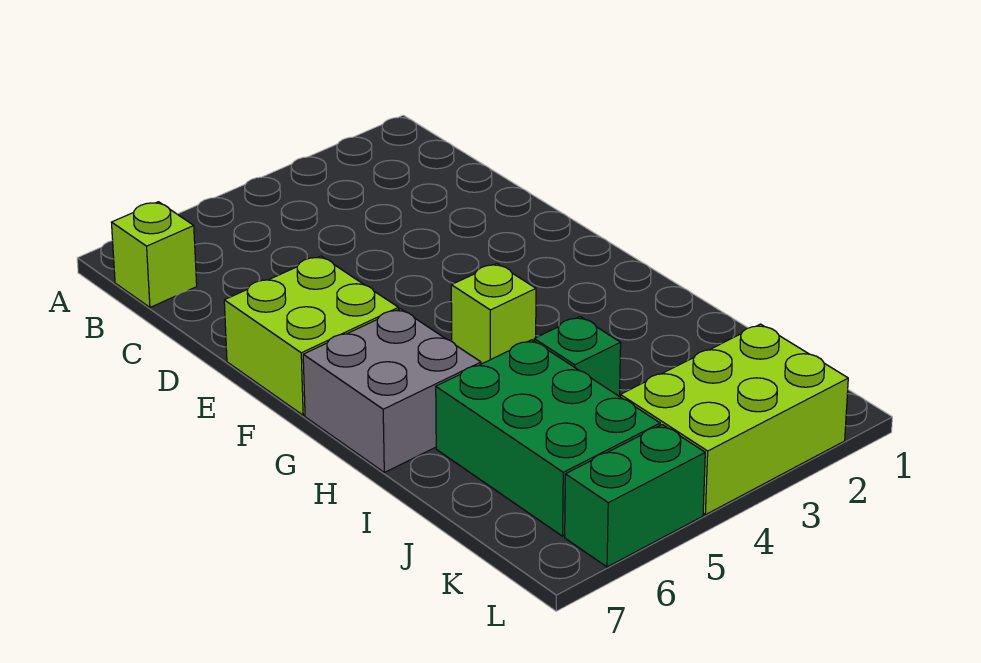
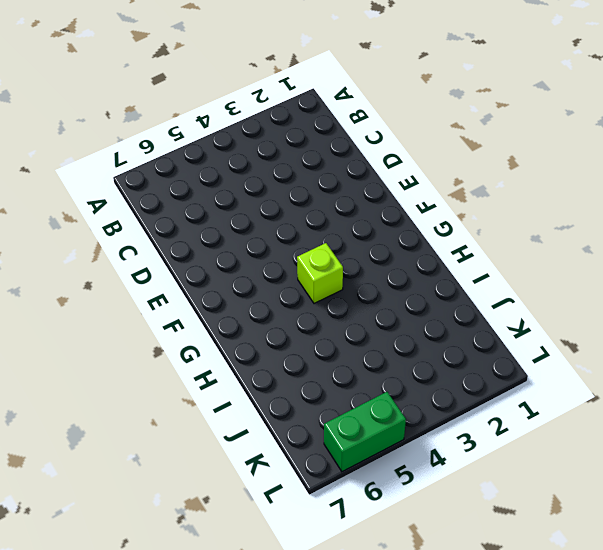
none -> lime brick B7 level 1
none -> lime brick E6:F7 level 1

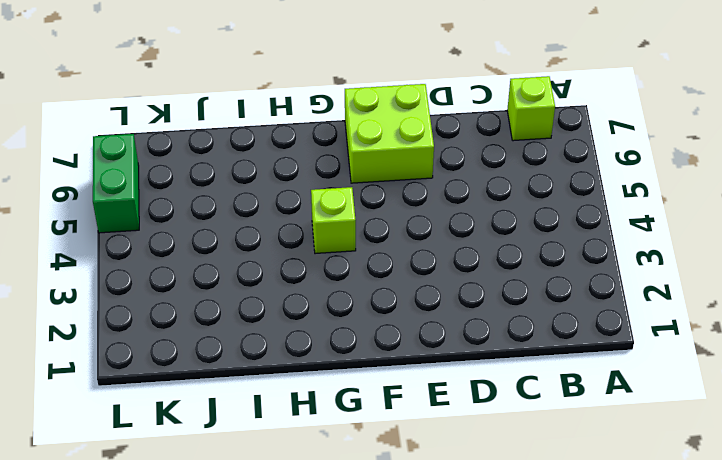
none -> grey brick G6:H7 level 1
none -> green brick I4 level 1

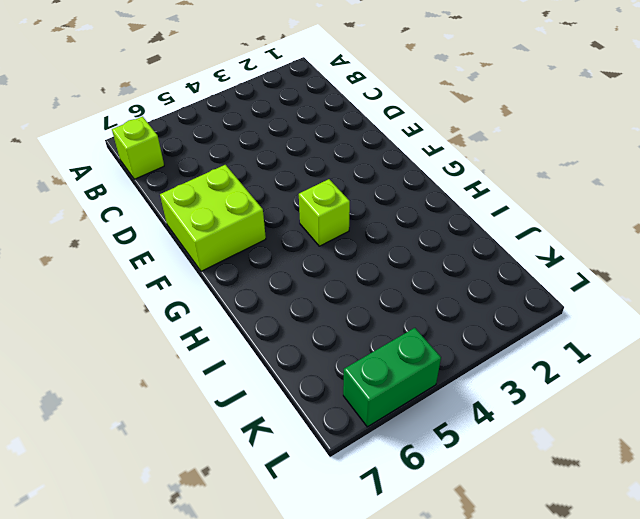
none -> grey brick G6:H7 level 1
none -> green brick I4 level 1

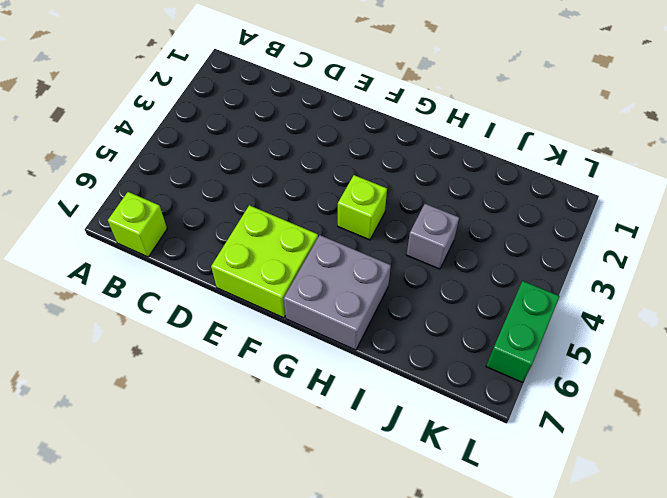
grey brick I4 level 1 -> green brick I4 level 1
none -> green brick I5:K6 level 1
none -> lime brick K2:L4 level 1

